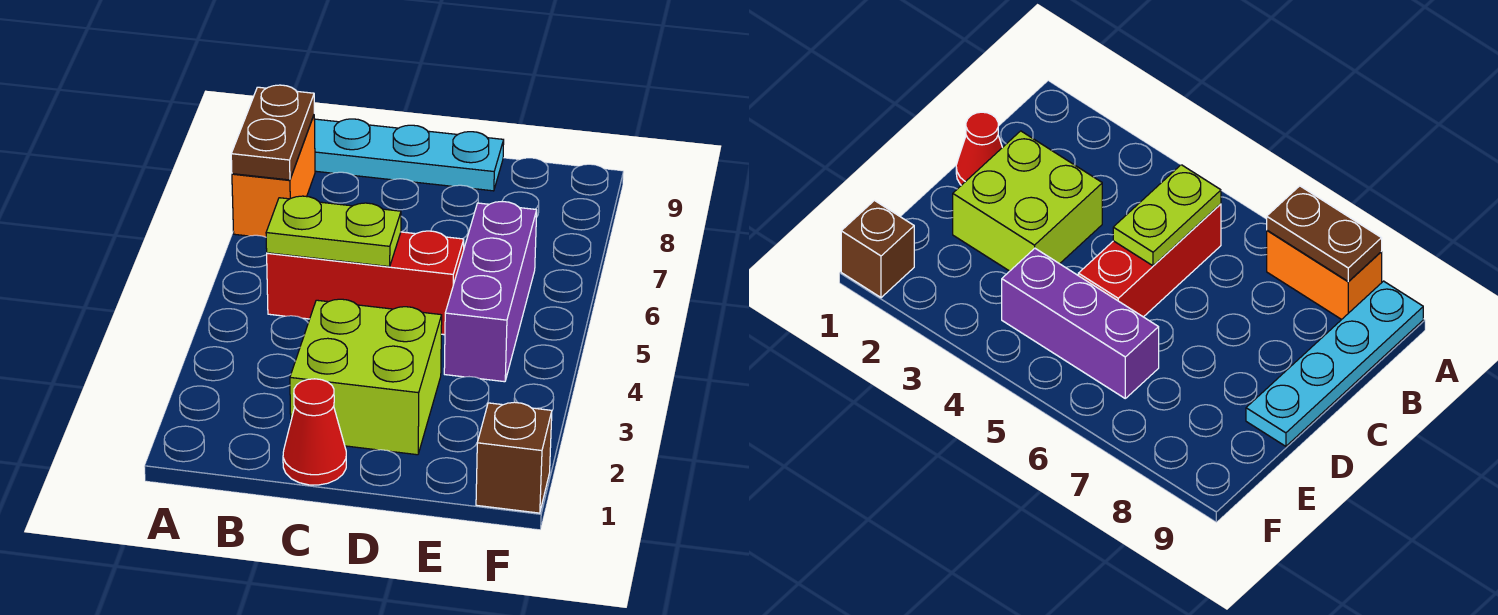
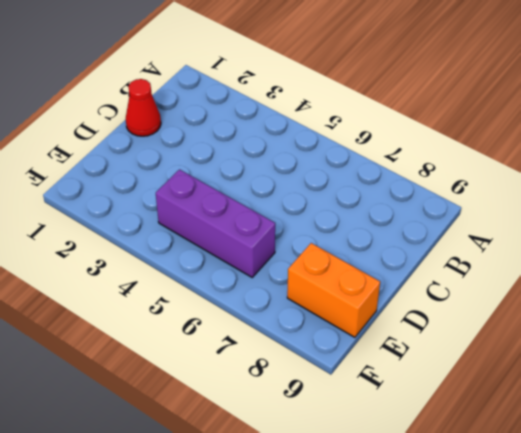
orange brick E8:E9 level 1 -> orange brick A7:A8 level 1
none -> cyan plate A9:D9 level 1
none -> red brick B5:D5 level 1

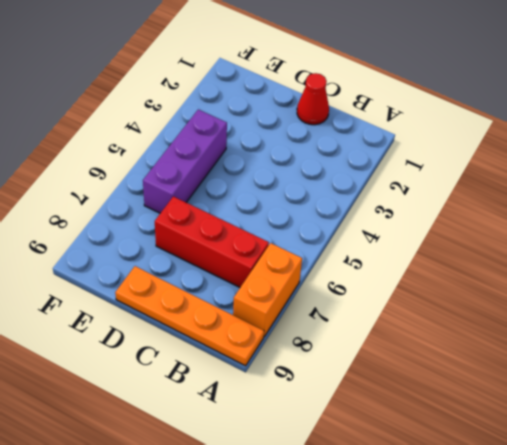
orange plate A9:D9 level 1 -> cyan plate A9:D9 level 1
red brick B7:D7 level 1 -> red brick B5:D5 level 1
none -> lime brick C2:D3 level 1
none -> brown brick F1 level 1

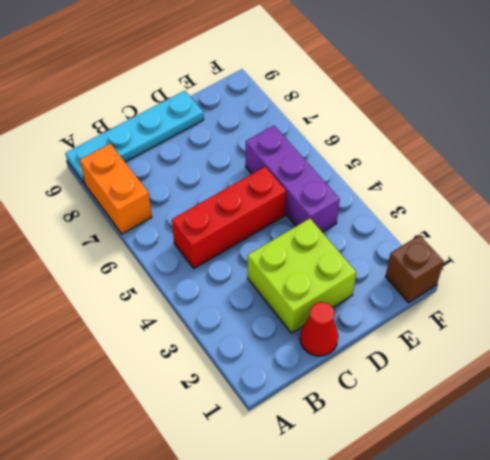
none -> brown plate A7:A8 level 2
none -> lime plate B5:C5 level 2

